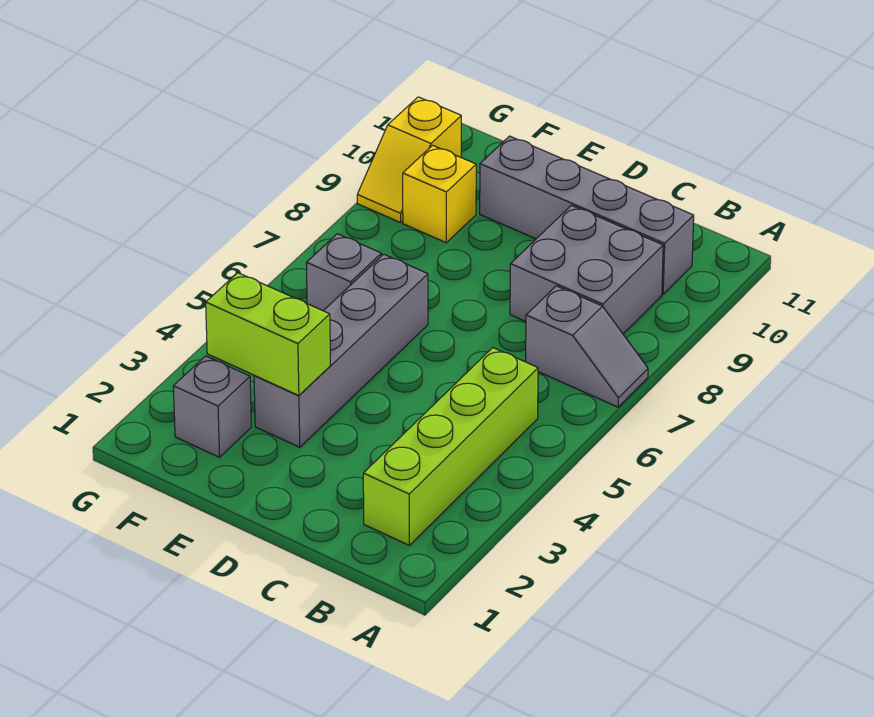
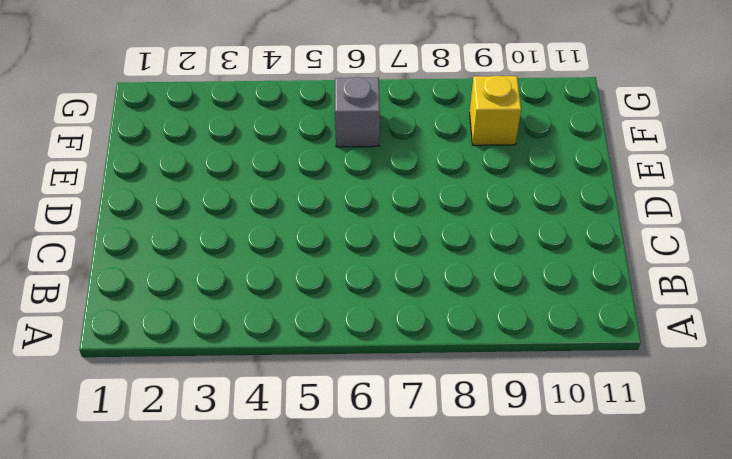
none -> grey slope A7:B7 level 1 top B
none -> lime brick B2:B5 level 1

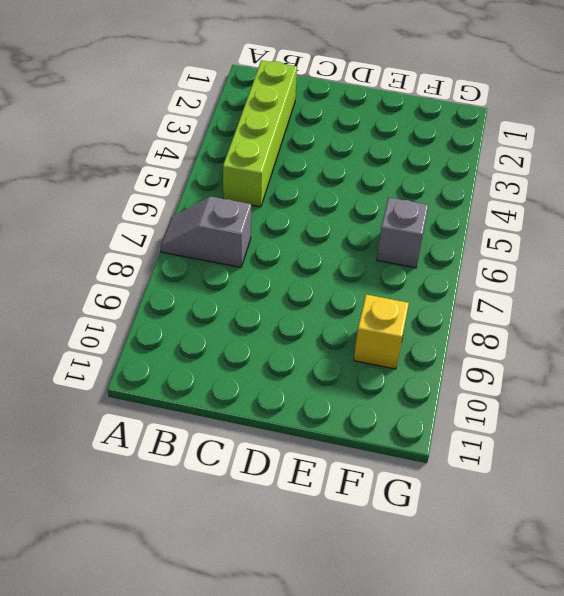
none -> grey brick B8:C9 level 1
none -> grey brick B10:E10 level 1

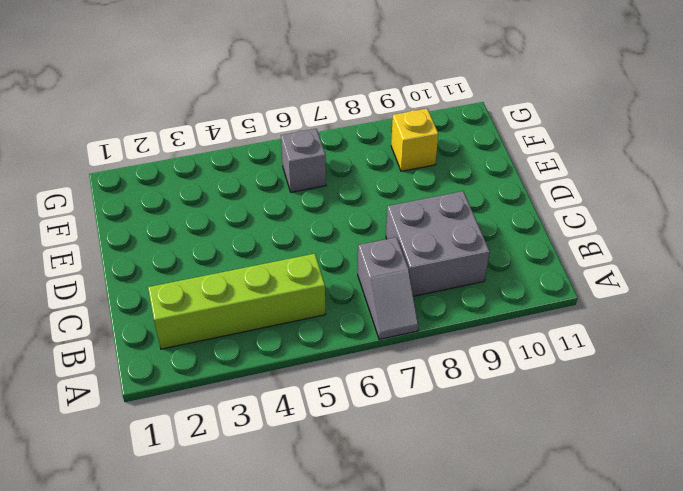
none -> grey brick B10:E10 level 1
none -> grey brick E3:E6 level 1

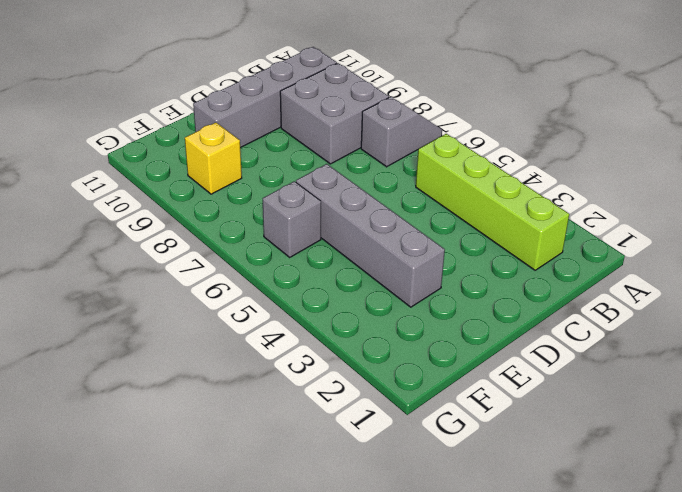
none -> grey brick F2 level 1
none -> yellow slope G9:G10 level 1 top 10

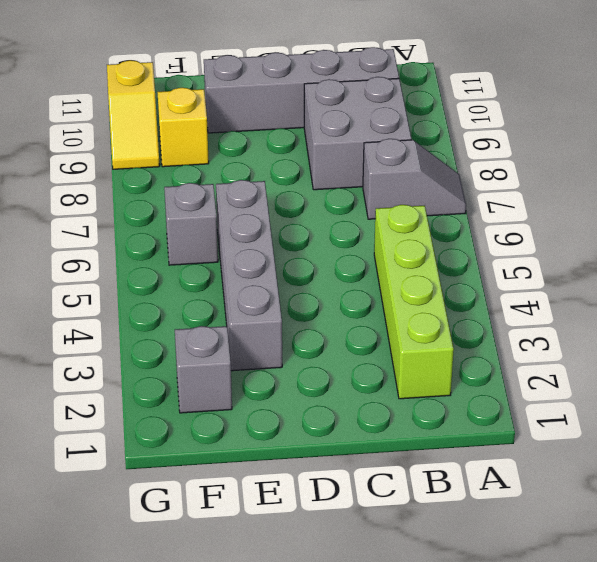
none -> lime brick E3:F3 level 2

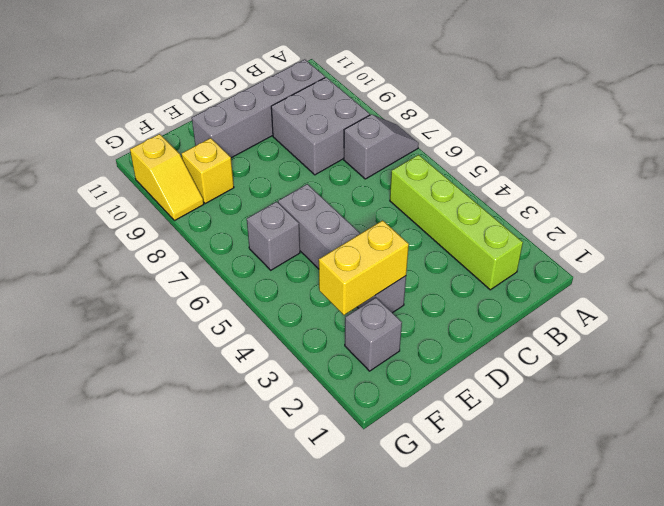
yellow brick E3:F3 level 2 -> lime brick E3:F3 level 2

